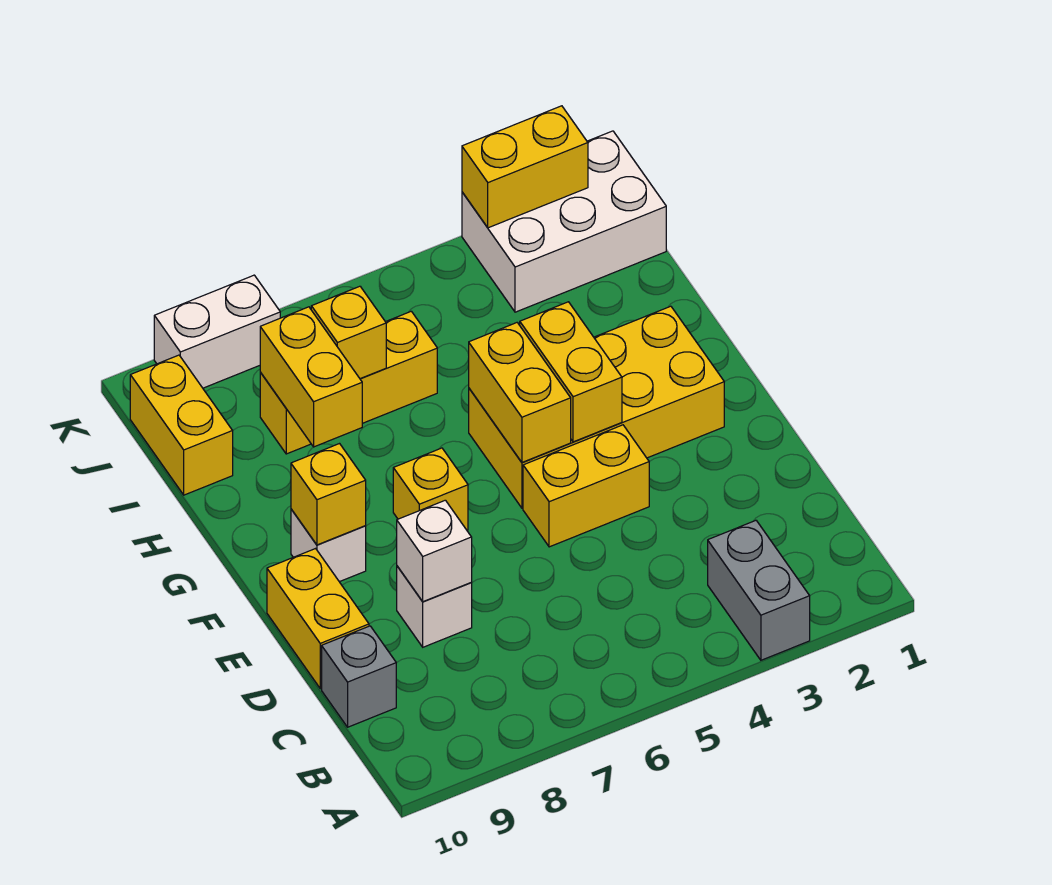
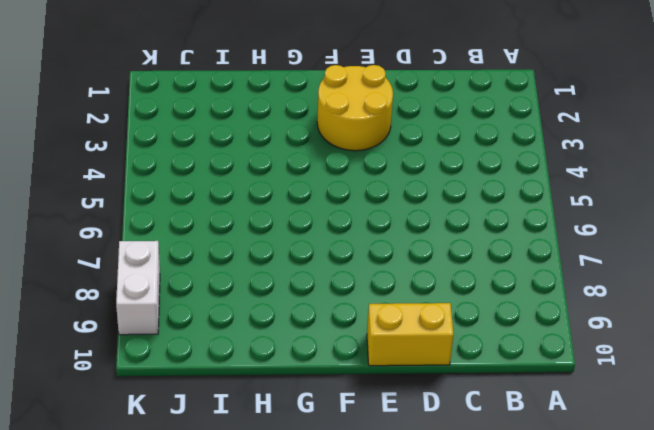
yellow round brick E2:F3 level 1 -> yellow brick F2:G5 level 1
none -> grey brick A3:B3 level 1
none -> grey brick C10 level 1
none -> white brick D8 level 1

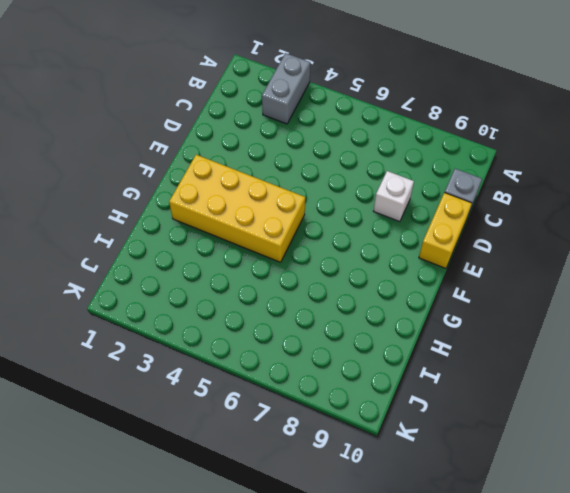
none -> yellow brick E4:E5 level 1
none -> yellow brick F7 level 1
none -> white brick F9 level 1

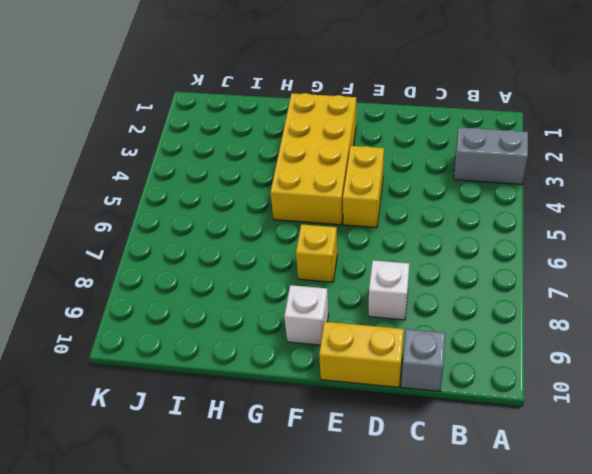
none -> yellow brick I6:I8 level 1
none -> yellow brick I10:J10 level 1
none -> white brick J1:K3 level 1

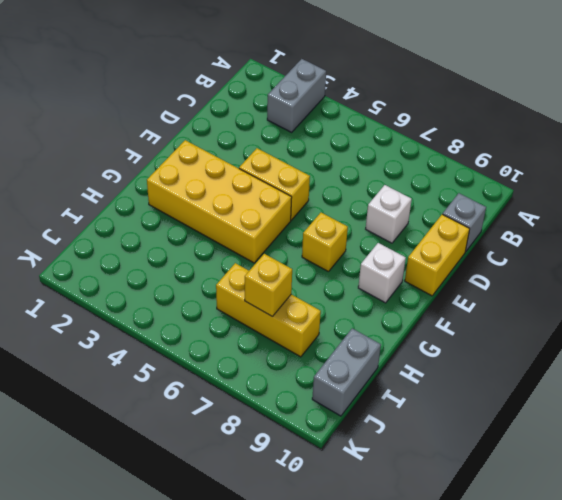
grey brick I10:J10 level 1 -> yellow brick I10:J10 level 1
none -> white brick J1:K3 level 1
none -> white brick K8:K9 level 1
none -> white brick D8 level 2

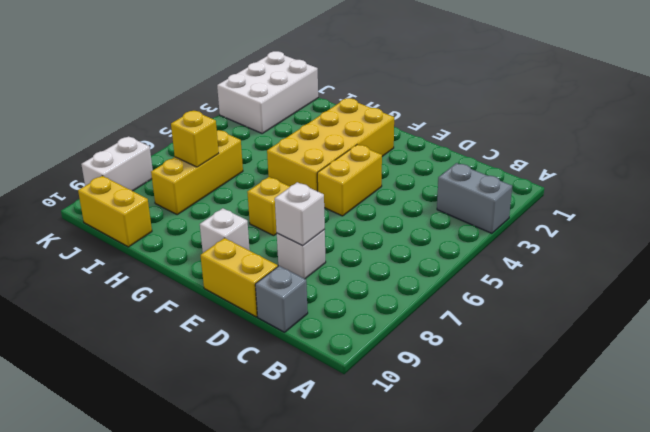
none -> yellow brick F4:G4 level 2
none -> yellow brick F5:G5 level 2
none -> yellow brick F9 level 2

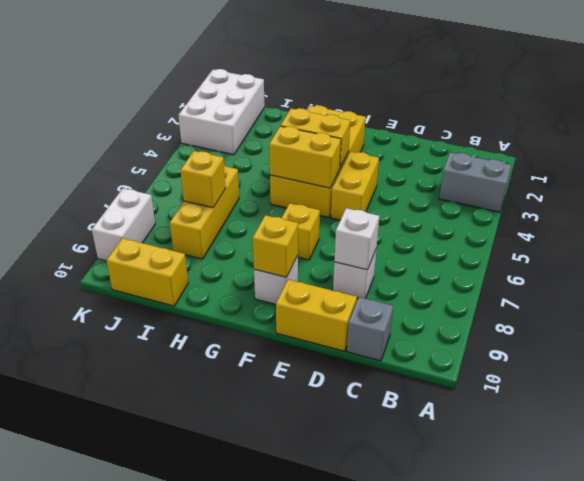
none -> yellow brick H8:I8 level 2
none -> yellow brick K2:K3 level 2

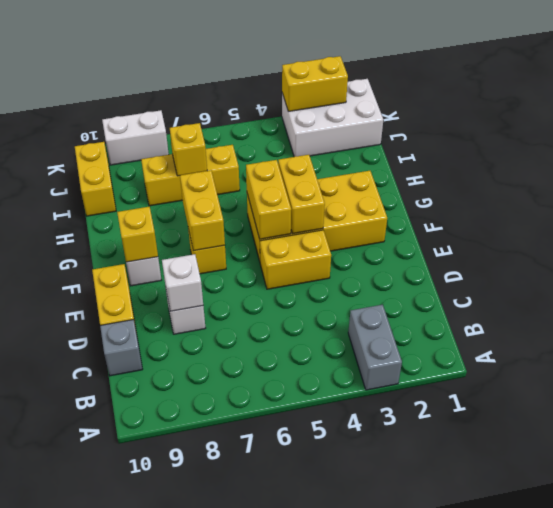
yellow brick F7:G7 level 2 -> yellow brick H8:I8 level 2

